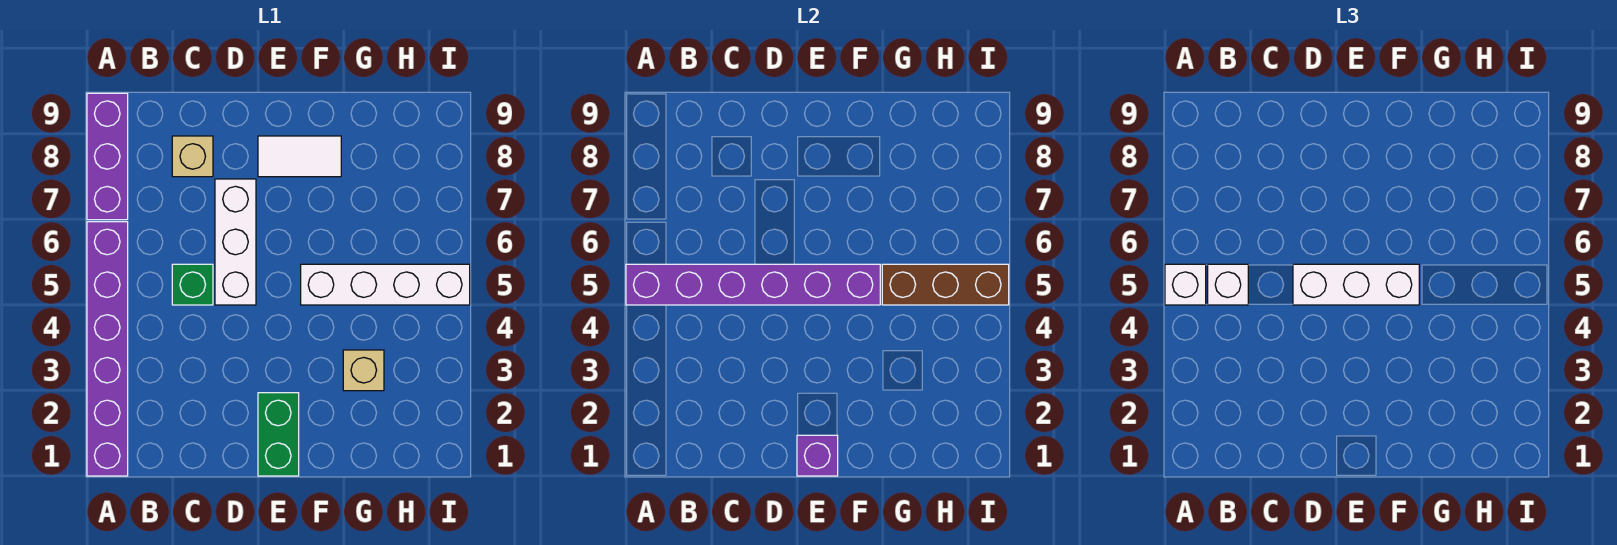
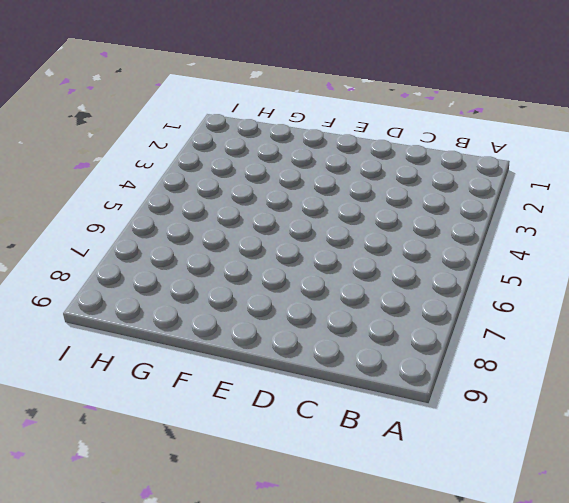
none -> purple brick A1:A6 level 1
none -> purple brick A7:A9 level 1
none -> green brick C5 level 1

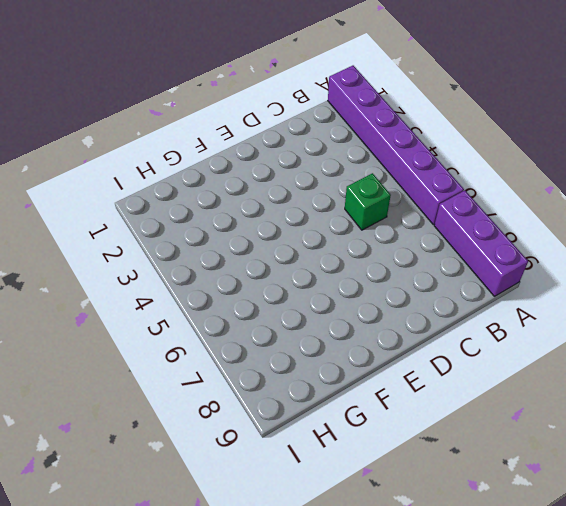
none -> tan brick C8 level 1
none -> white brick D5:D7 level 1
none -> green brick E1:E2 level 1

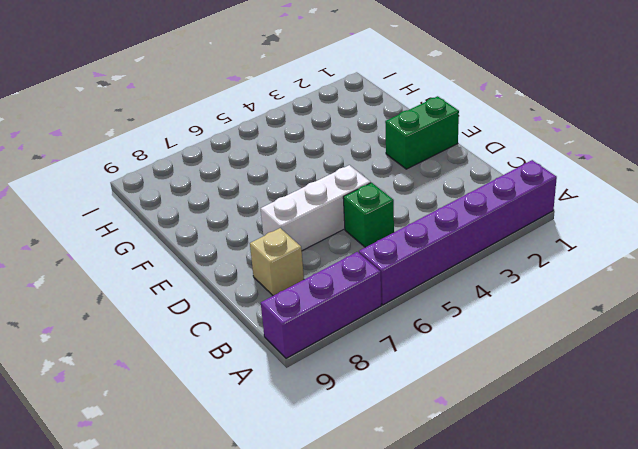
none -> white tile E8:F8 level 1
none -> white brick F5:I5 level 1
none -> tan brick G3 level 1

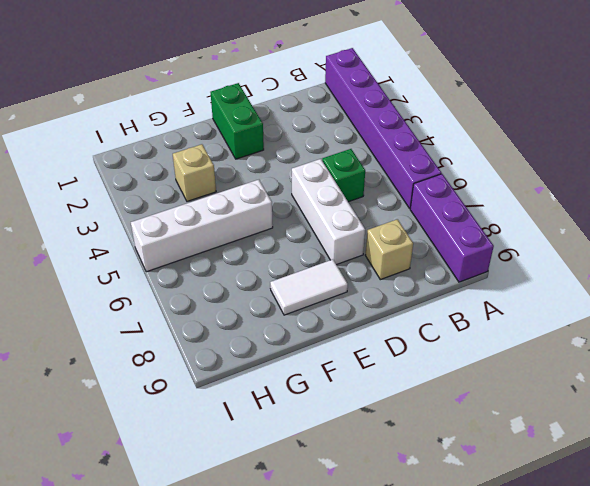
none -> purple brick A5:F5 level 2
none -> purple brick E1 level 2
none -> brown brick G5:I5 level 2

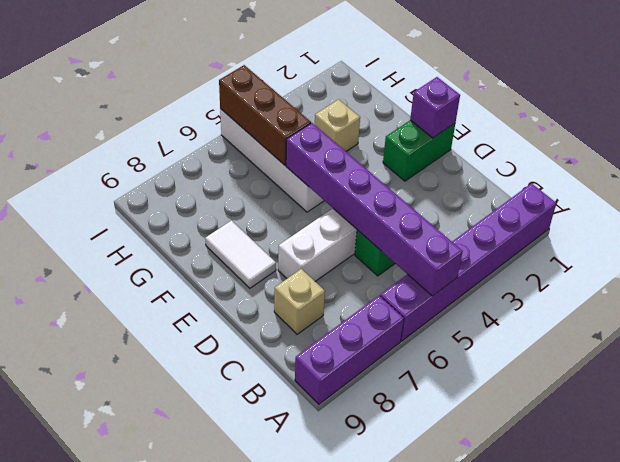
none -> white brick A5 level 3
none -> white brick B5 level 3
none -> white brick D5:F5 level 3

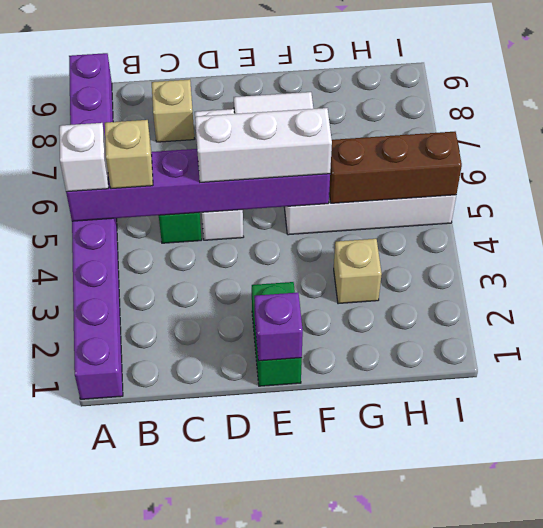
tan brick B5 level 3 -> white brick B5 level 3

